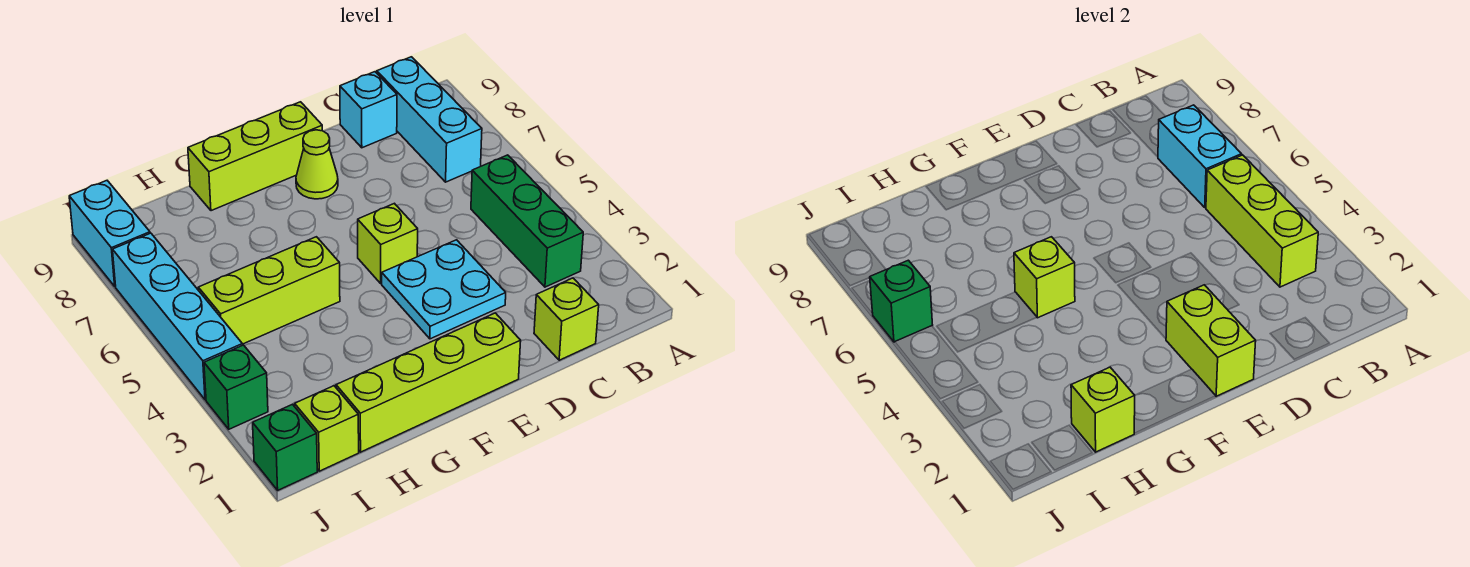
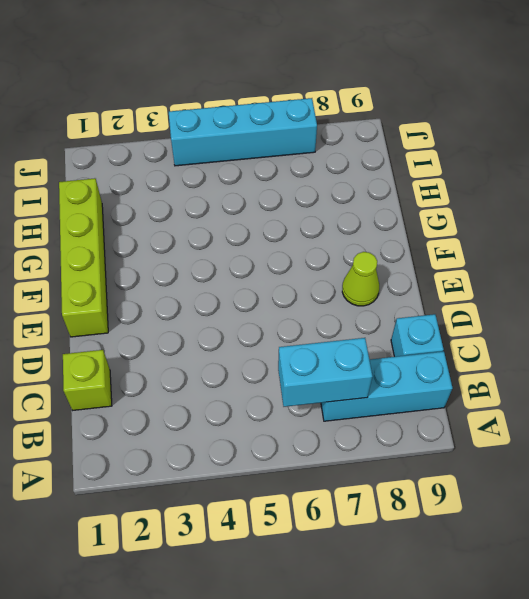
none -> green brick B3:B5 level 1
none -> cyan plate D3:E4 level 1
none -> lime brick E5 level 1

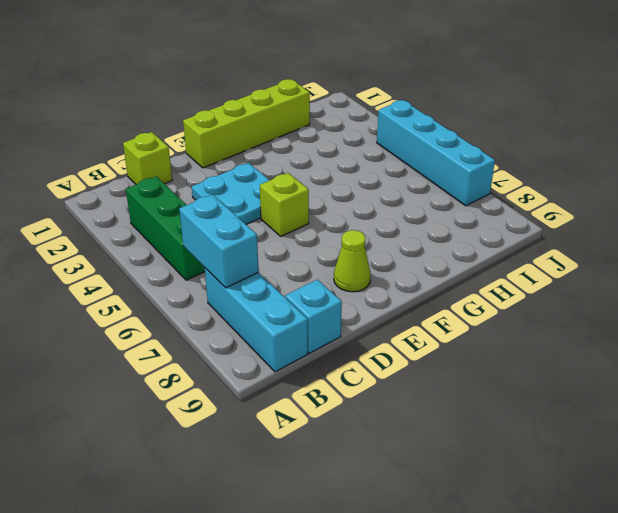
none -> lime brick E9:G9 level 1
none -> lime brick G5:I5 level 1
none -> lime brick I1 level 1

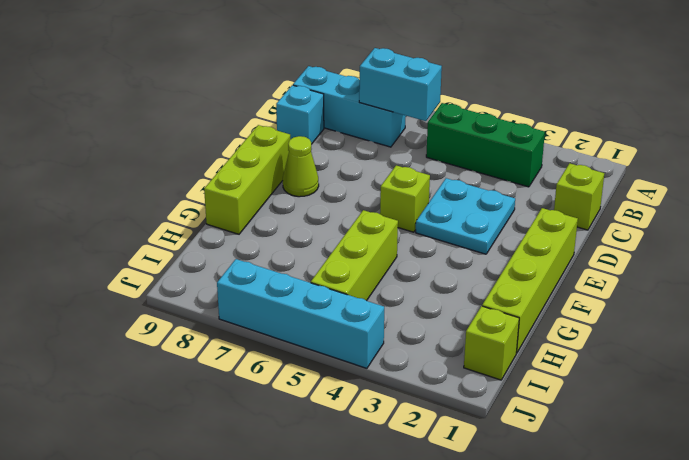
none -> green brick J1 level 1
none -> green brick J3 level 1
none -> cyan brick J8:J9 level 1

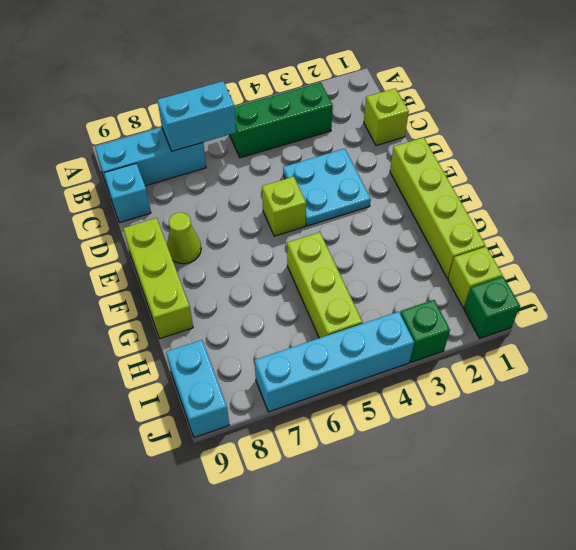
cyan brick I9:J9 level 1 -> cyan brick J8:J9 level 1
none -> lime brick B3:B5 level 2
none -> lime brick E1:E2 level 2
none -> lime brick G5 level 2

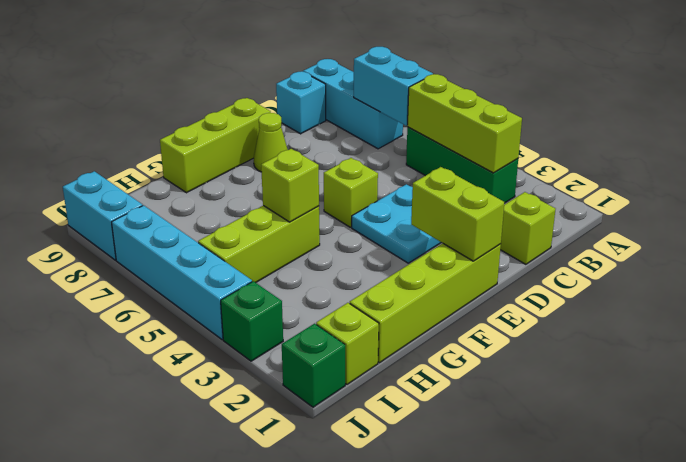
none -> lime brick H1 level 2
none -> green brick J6 level 2

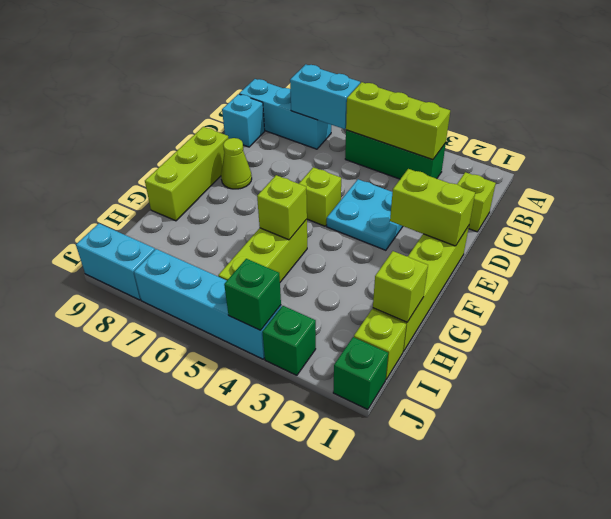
green brick J4 level 2 -> green brick J6 level 2

